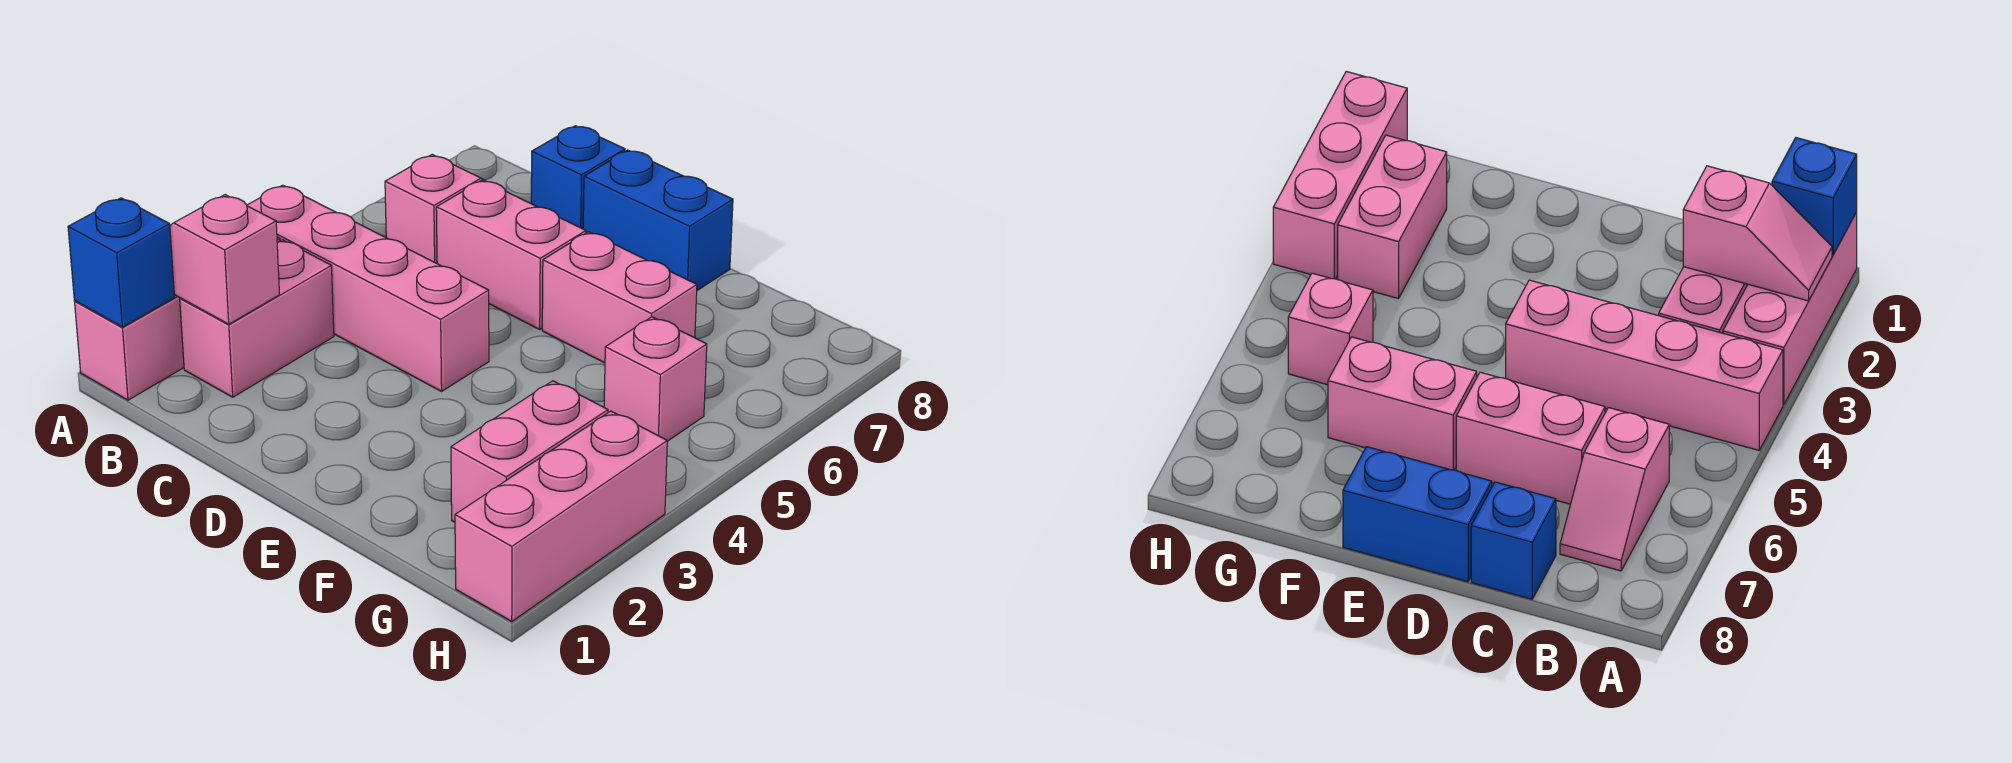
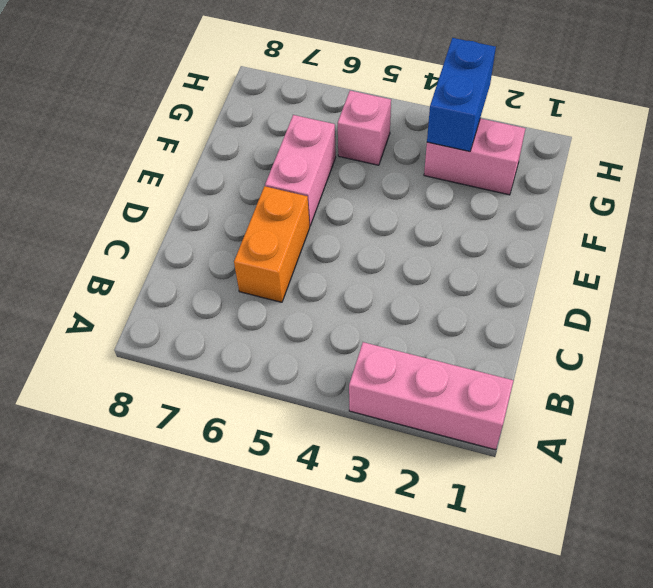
orange brick C6:D6 level 1 -> pink brick C6:D6 level 1
blue brick G3:H3 level 2 -> blue brick D8:E8 level 1
none -> pink brick A4:D4 level 1
none -> pink brick B2:B3 level 1
none -> pink slope B6:B7 level 1 top 6

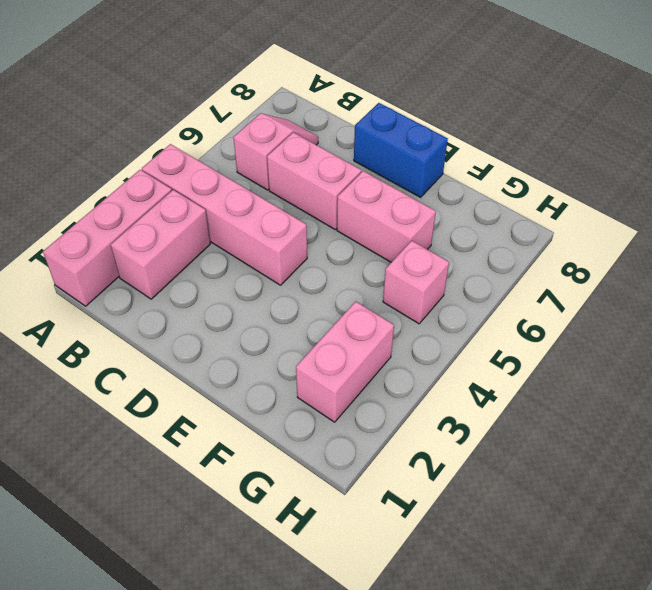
none -> blue brick C8 level 1
none -> pink brick H1:H3 level 1
none -> blue brick A1 level 2

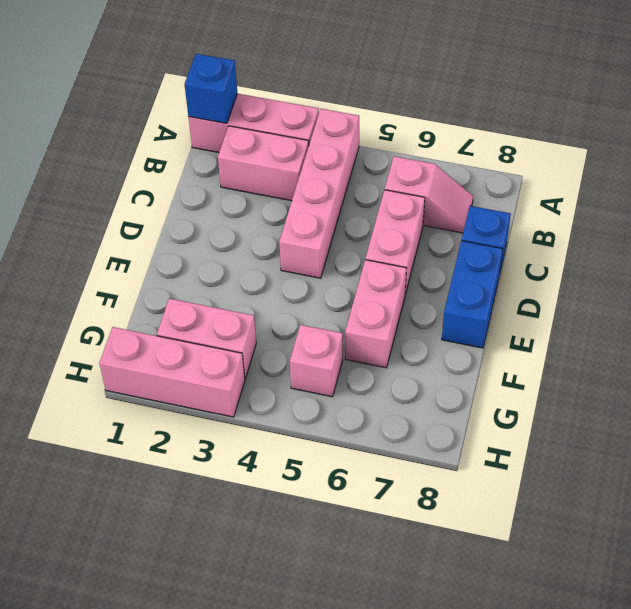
none -> pink slope A2:B2 level 2 top B

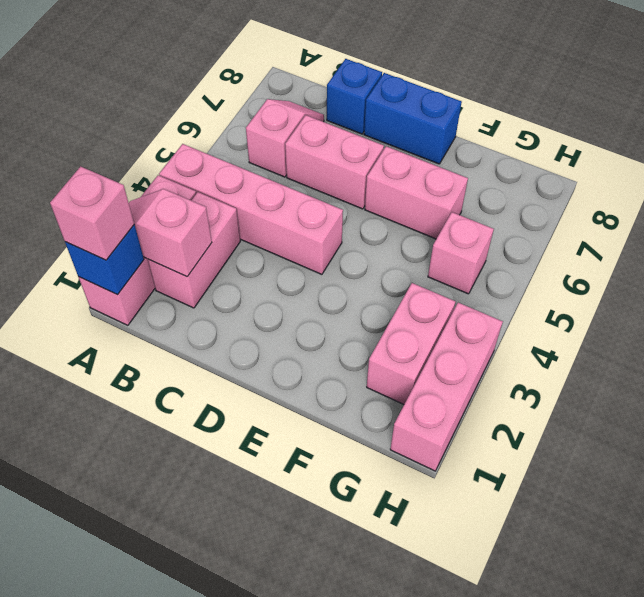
pink brick A1 level 3 -> none

